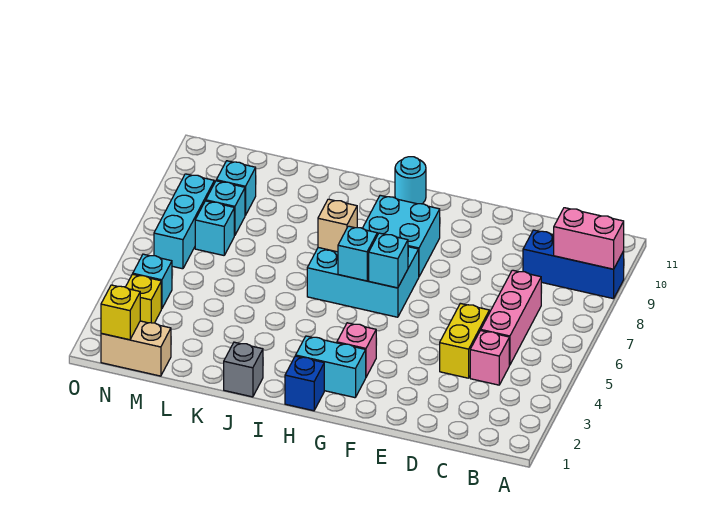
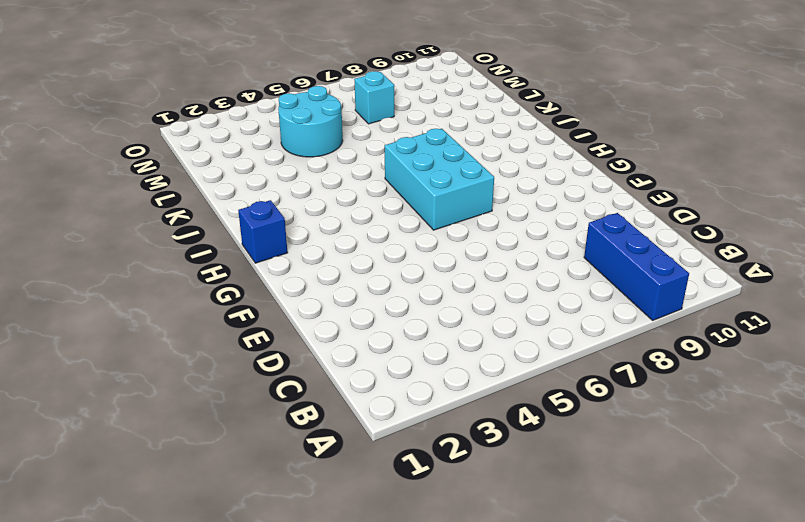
cyan round brick L4:M5 level 1 -> none
none -> pink brick C4 level 1
none -> pink brick C5:C7 level 1
none -> yellow brick D4:D5 level 1

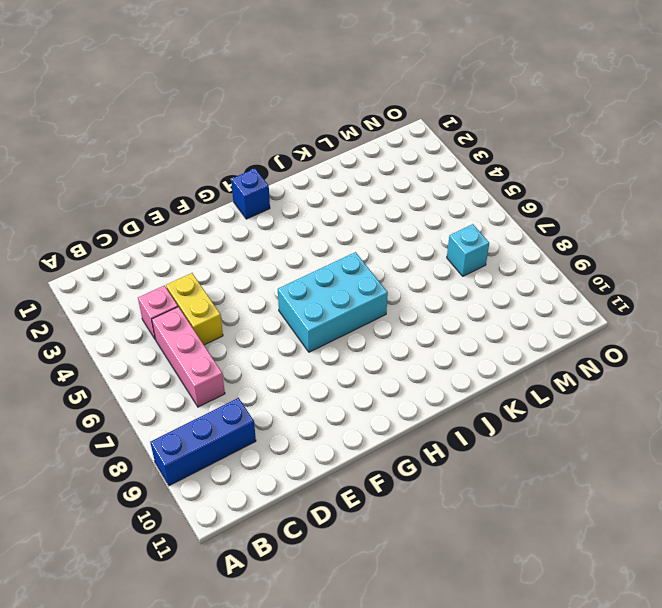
none -> cyan brick G2:H2 level 1
none -> pink brick G3 level 1
none -> cyan brick G8:H9 level 1

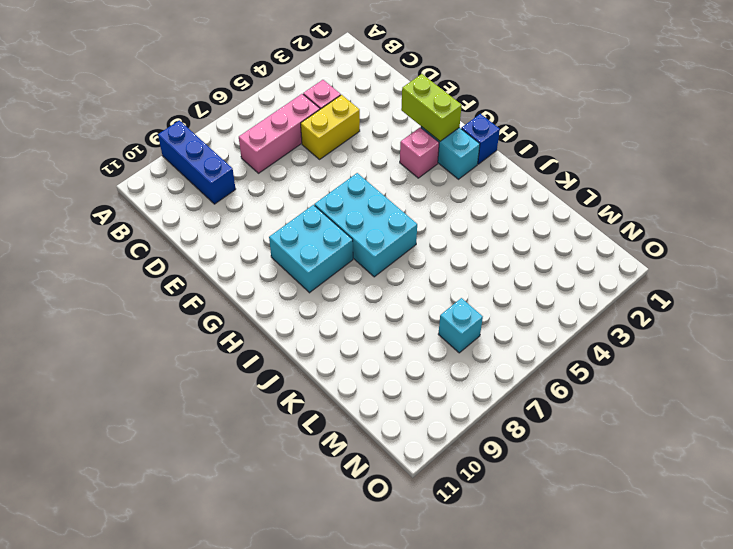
lime brick F2:G2 level 2 -> none
none -> cyan round brick H11 level 1
none -> grey brick J1 level 1
none -> tan brick M1:N1 level 1

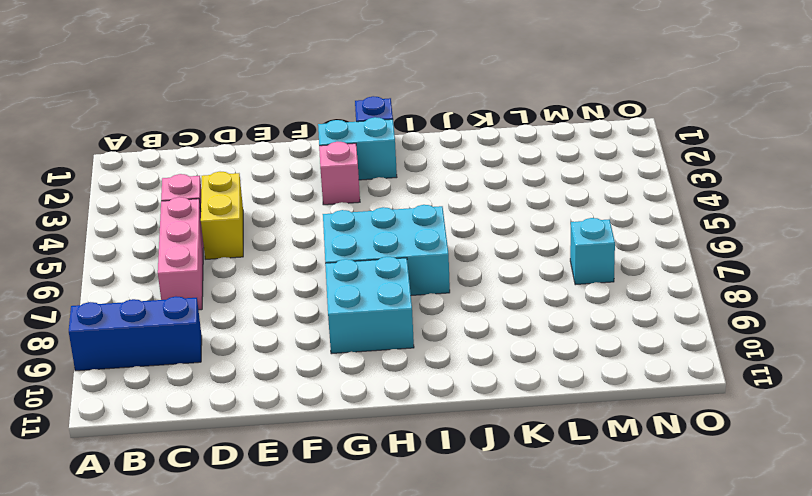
none -> cyan round brick H11 level 1
none -> grey brick J1 level 1
none -> tan brick M1:N1 level 1

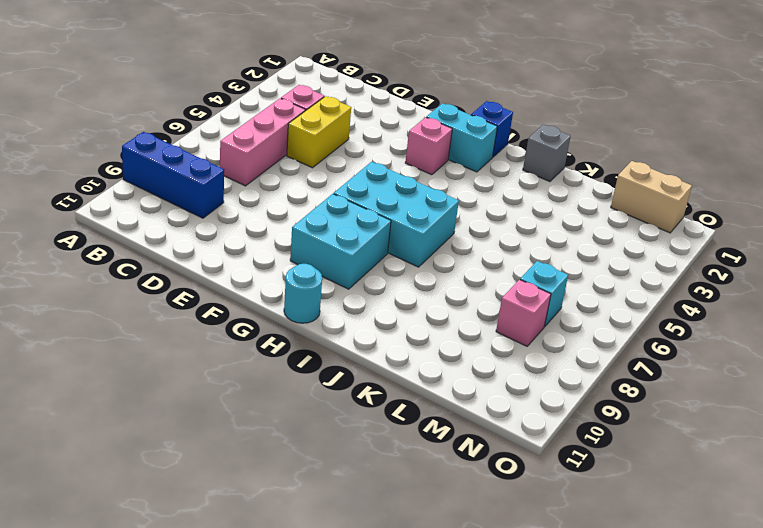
pink brick M8 level 1 -> cyan brick M8 level 1
none -> cyan brick M9 level 1
none -> yellow brick N3 level 1
none -> cyan brick N4 level 1

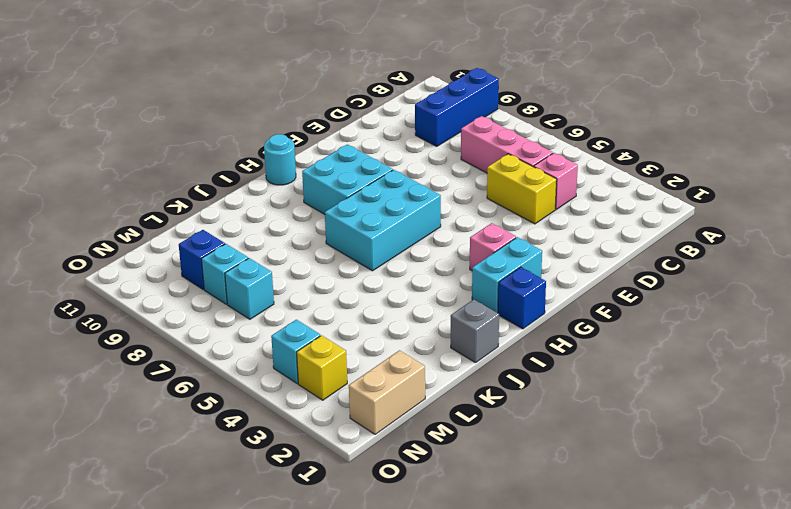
blue brick M9 level 1 -> cyan brick M9 level 1
none -> cyan brick N6:N8 level 1
none -> pink brick A9:B9 level 2
none -> cyan brick G6 level 2

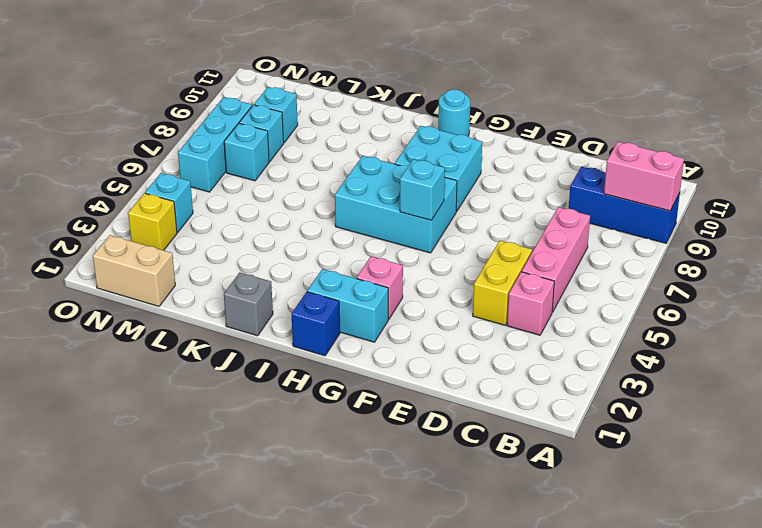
none -> cyan brick H6 level 2
none -> tan brick I7 level 2
none -> yellow brick N1 level 2

